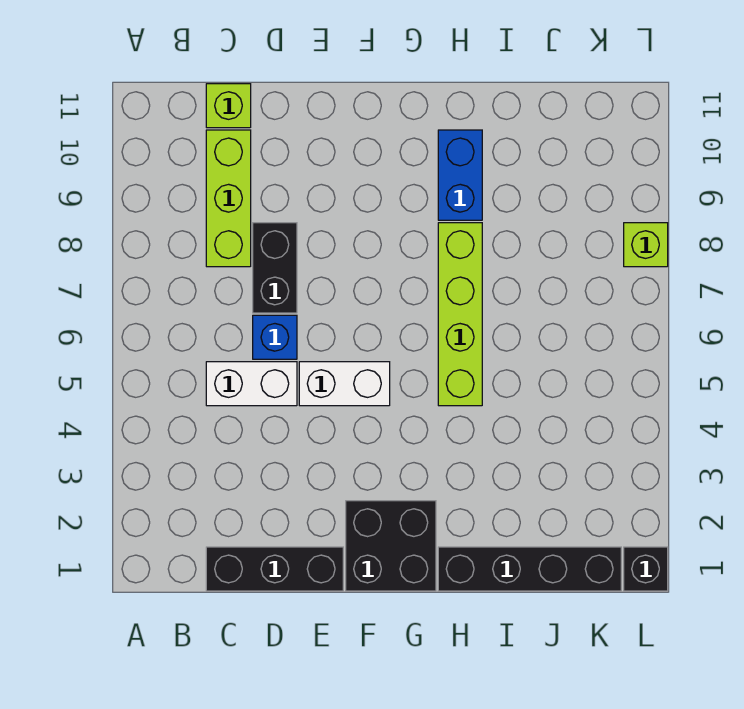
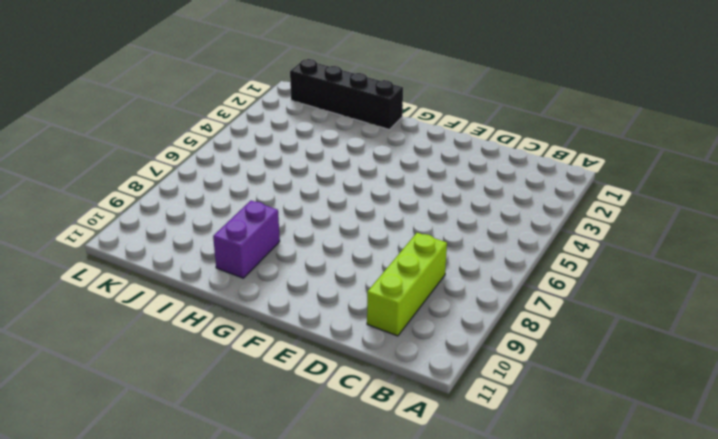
purple brick H9:H10 level 1 -> blue brick H9:H10 level 1
none -> black brick C1:E1 level 1
none -> white brick C5:D5 level 1
none -> lime brick C11 level 1

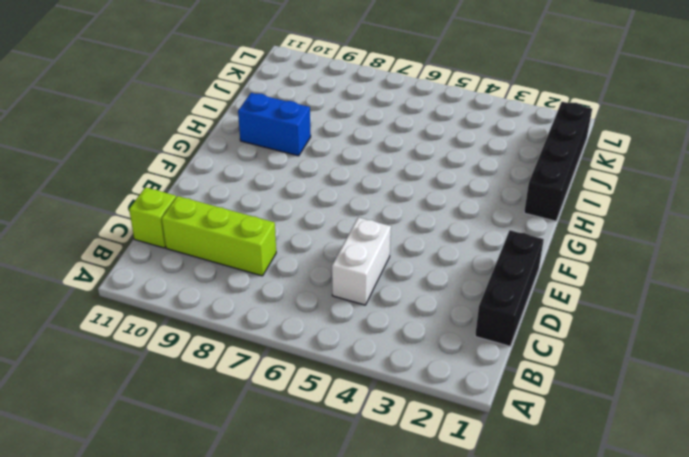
none -> blue brick D6 level 1
none -> black brick D7:D8 level 1
none -> white brick E5:F5 level 1

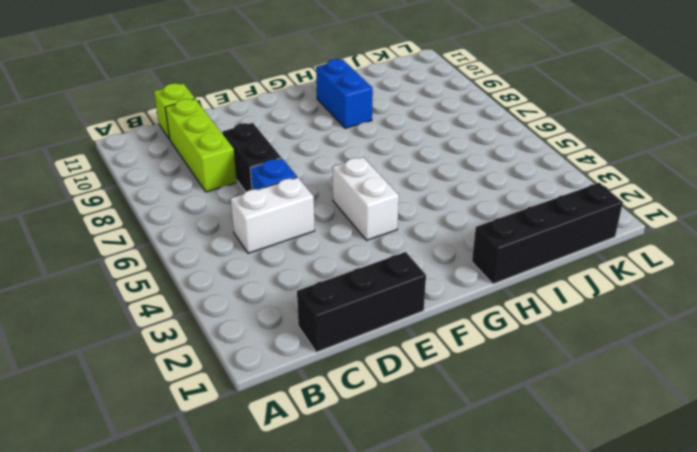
white brick F4:F5 level 1 -> white brick E5:F5 level 1
none -> black brick F1:G2 level 1
none -> lime brick H5:H8 level 1
none -> black brick L1 level 1

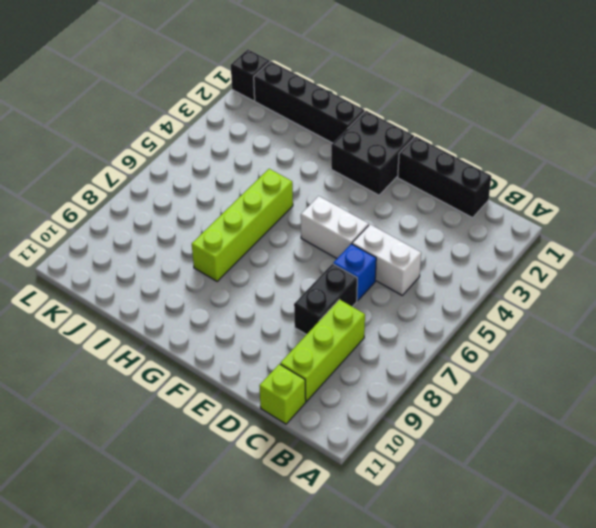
none -> blue brick H9:H10 level 1
none -> lime brick L8 level 1

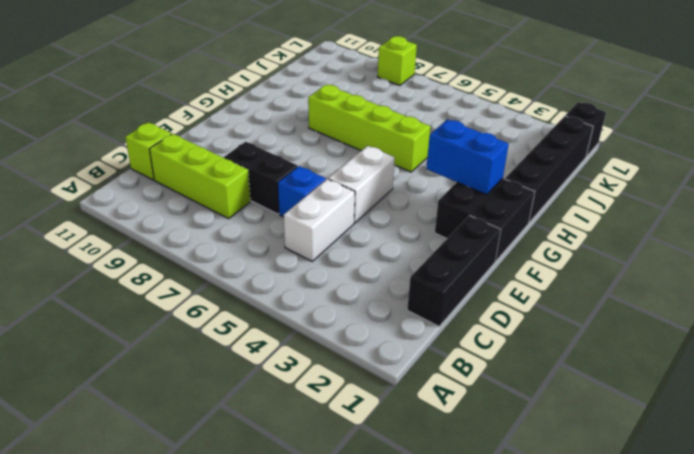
blue brick G2:G3 level 2 -> blue brick H9:H10 level 1

